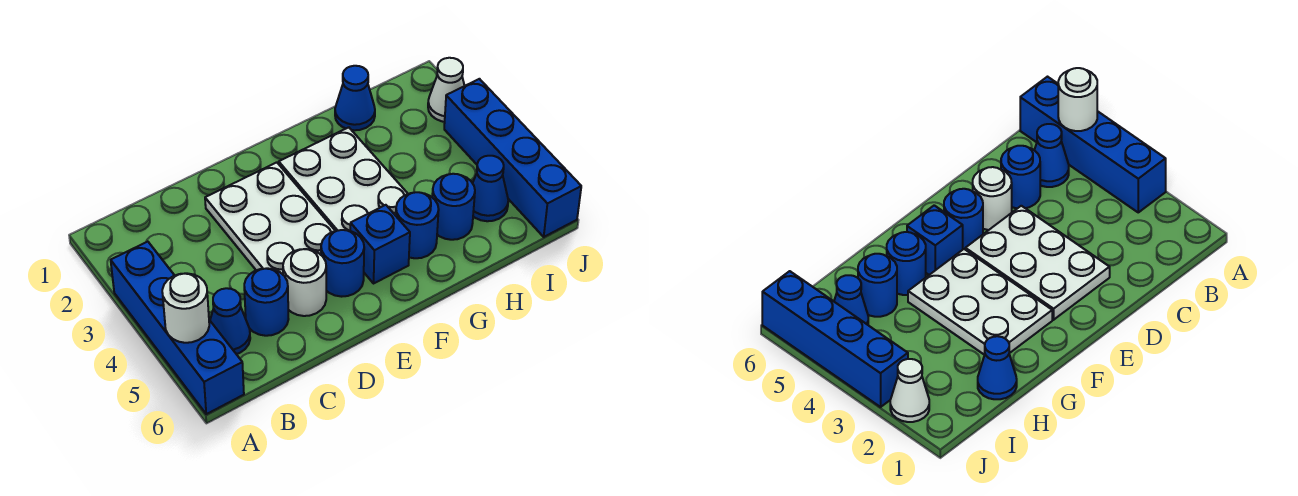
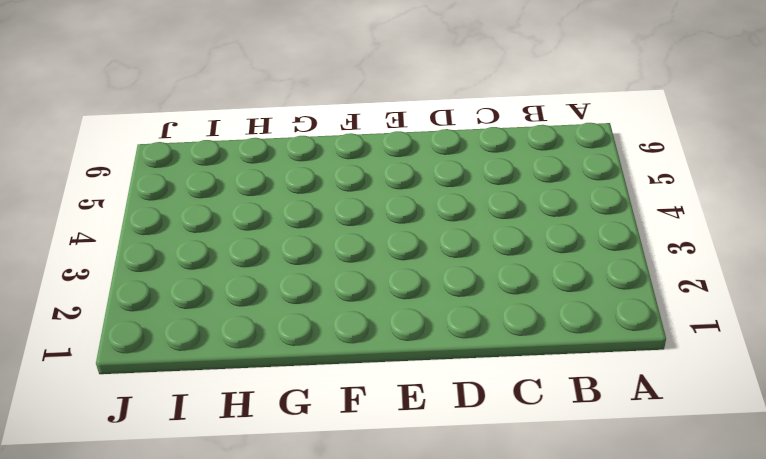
none -> blue brick A3:A6 level 1
none -> blue cone B5 level 1
none -> blue round brick C5 level 1

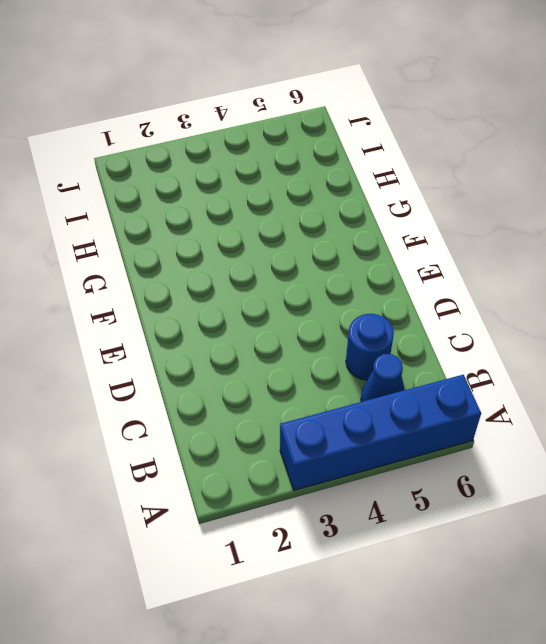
none -> white plate D2:E4 level 1
none -> white round brick D5 level 1
none -> blue round brick E5 level 1

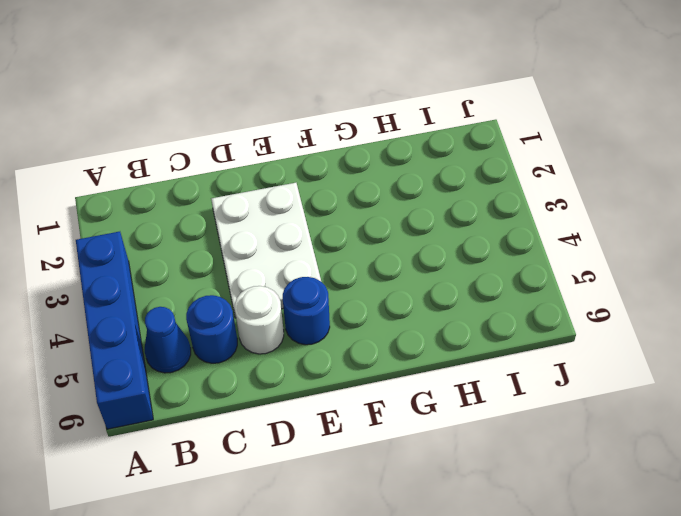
none -> white plate F2:G4 level 1
none -> blue brick F5 level 1
none -> blue round brick G5 level 1

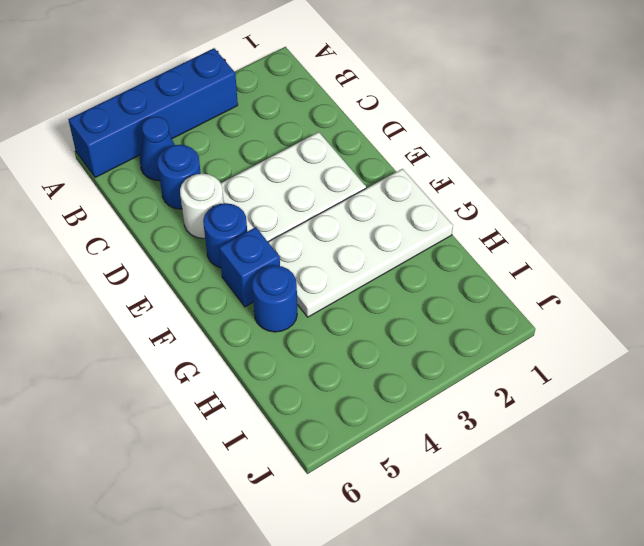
white plate F1:G4 level 1 -> white plate F2:G4 level 1
none -> blue cone H1 level 1
none -> blue round brick H5 level 1
none -> blue cone I5 level 1

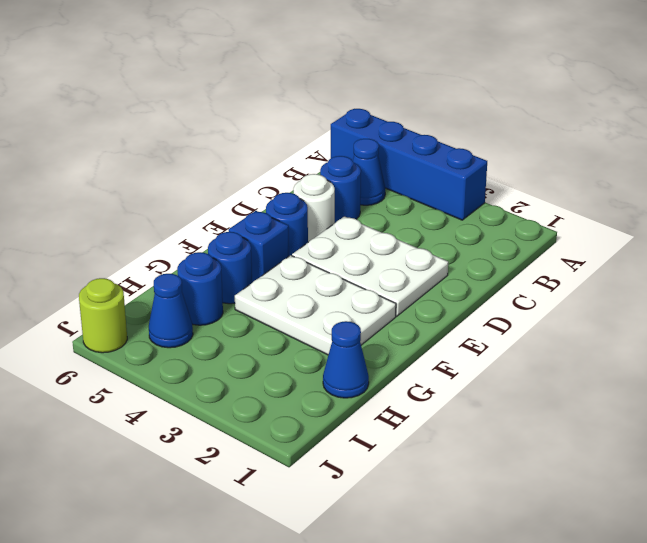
lime round brick J6 level 1 -> blue brick J3:J6 level 1
none -> white cone J2 level 1
none -> white round brick A5 level 2

